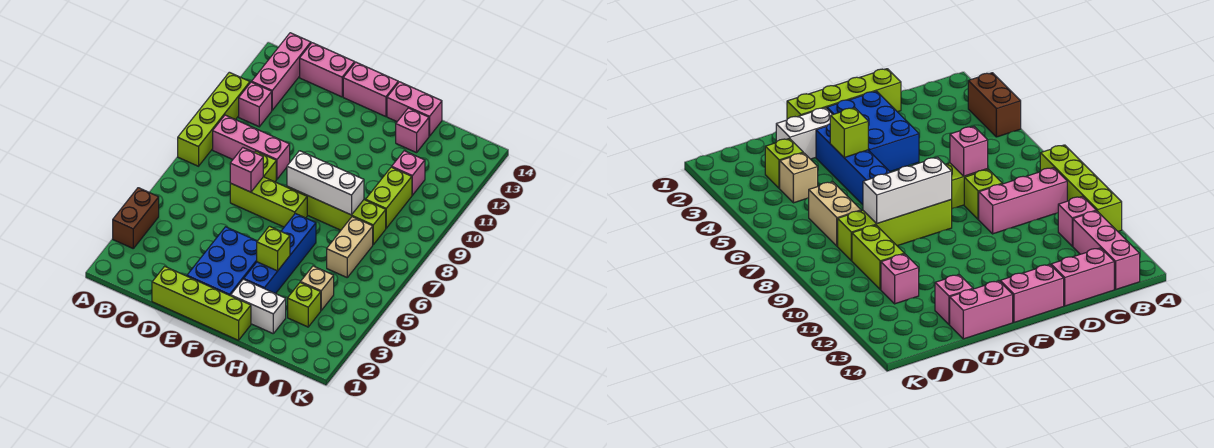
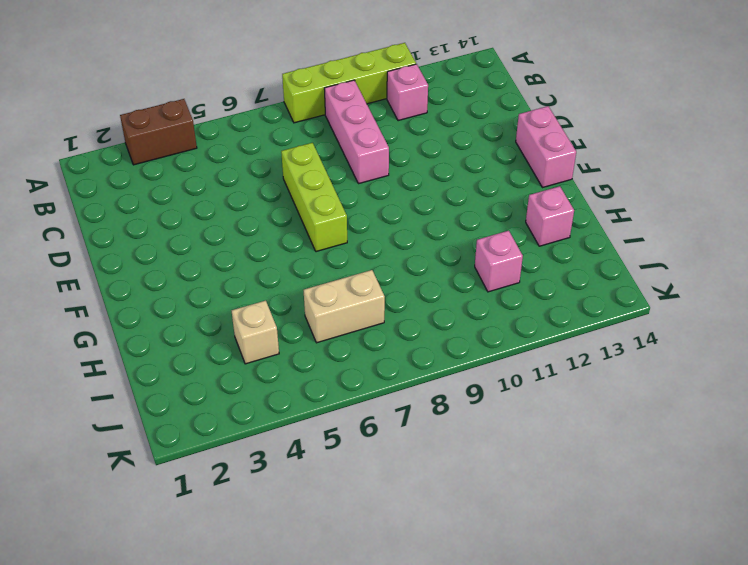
none -> pink brick B12:B14 level 1
none -> pink brick C14:D14 level 1
none -> lime brick D1:G1 level 1

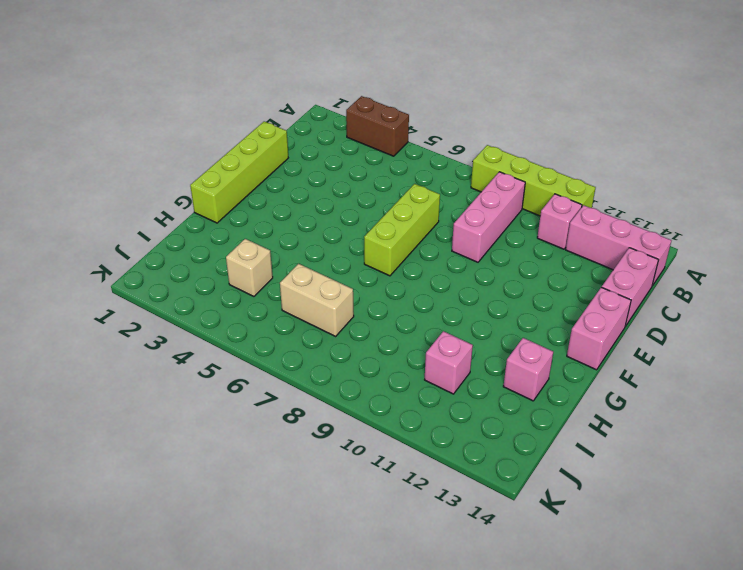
none -> lime brick D8 level 1
none -> blue brick E2:F4 level 1
none -> lime brick F8:I8 level 1

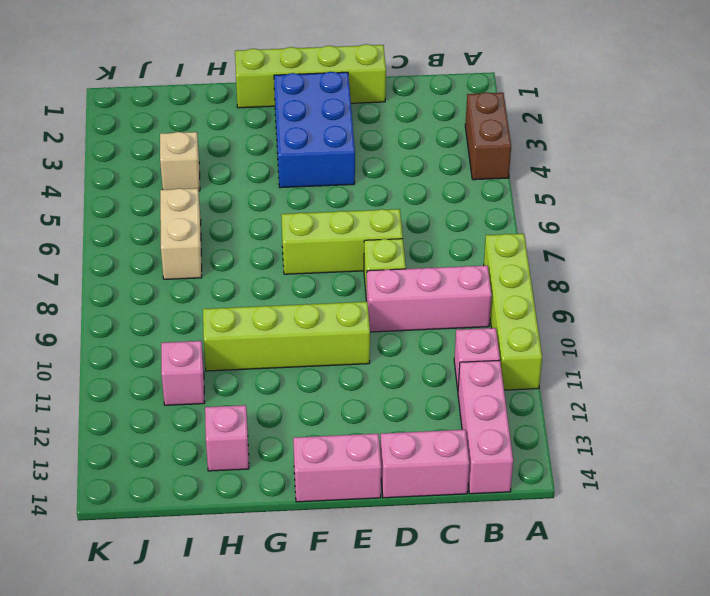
lime brick E10:H10 level 1 -> lime brick F8:I8 level 1
none -> white brick G2:H2 level 1
none -> blue brick G3:G6 level 1
none -> pink brick G14:H14 level 1

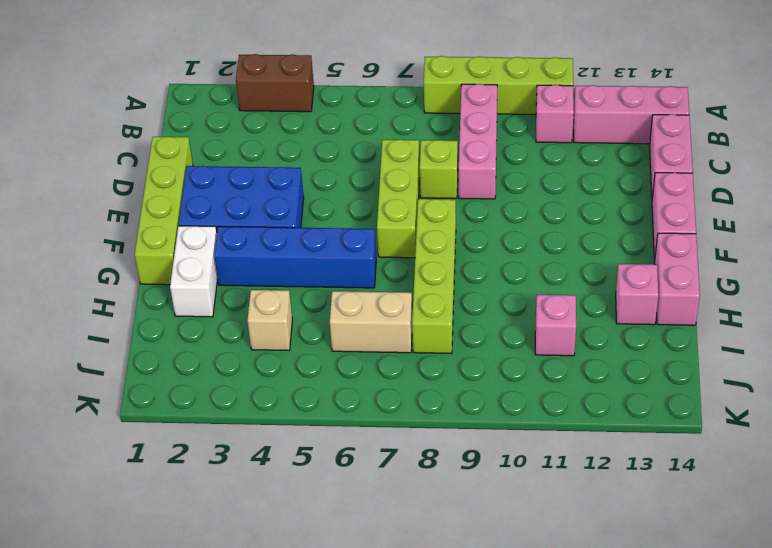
none -> lime brick I3 level 1
none -> lime brick I9:I10 level 1
none -> pink brick D7 level 2

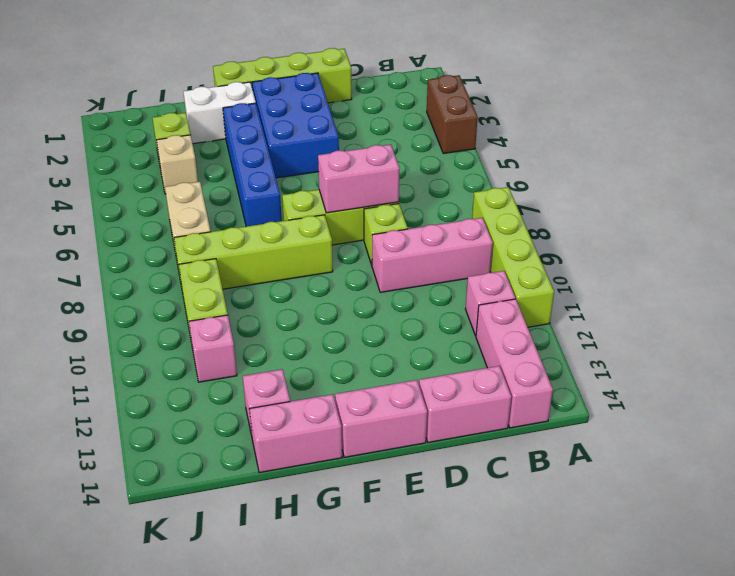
pink brick D7:E7 level 2 -> pink brick D7 level 2
none -> white brick F8:H8 level 2
none -> lime brick G4 level 2

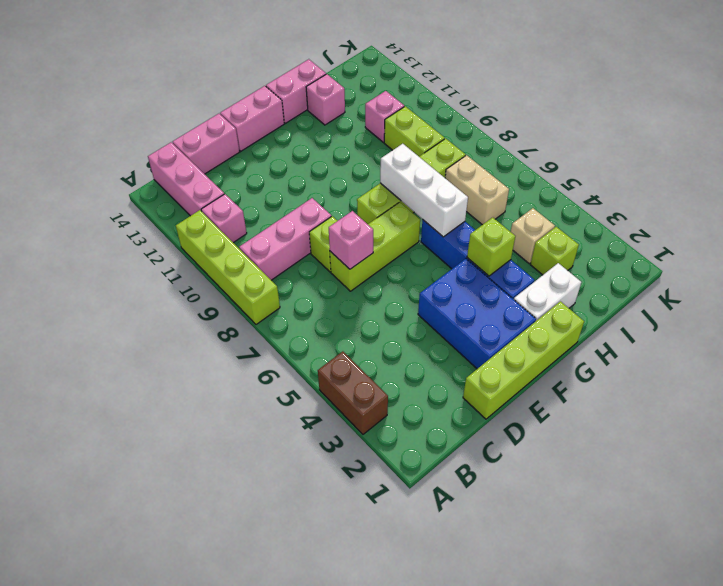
white brick G6:G8 level 2 -> white brick F8:H8 level 2

